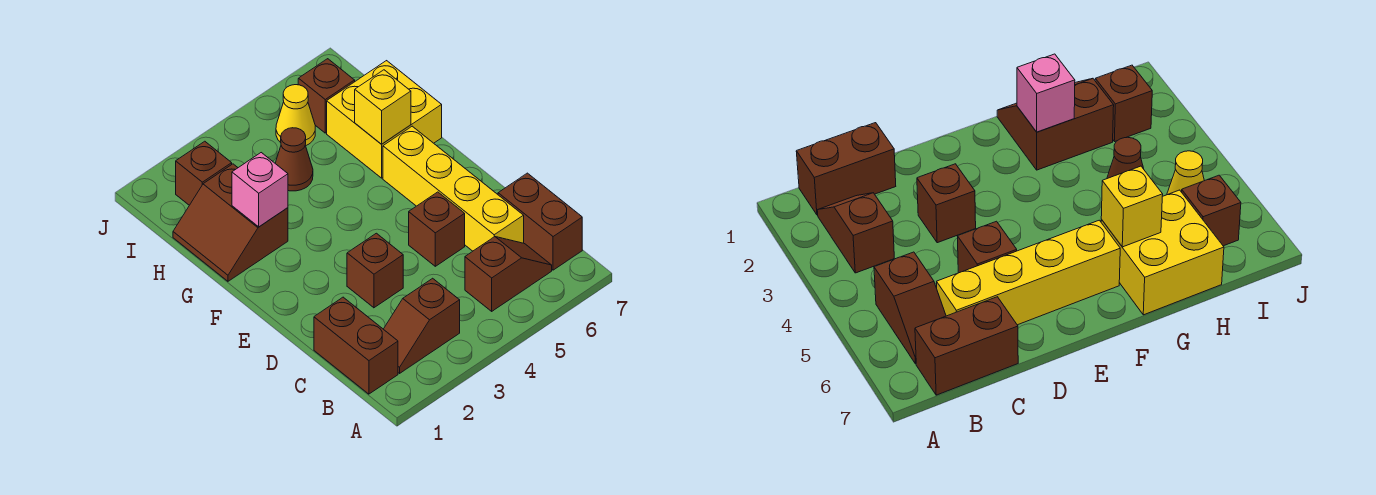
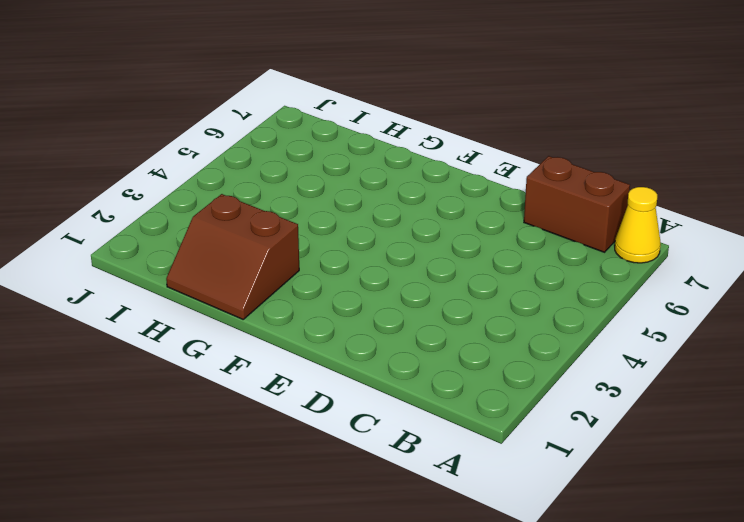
yellow cone A7 level 1 -> yellow cone I5 level 1
none -> brown brick B1:C1 level 1
none -> brown slope B2:B3 level 1 top 3
none -> brown slope B5:B6 level 1 top 5

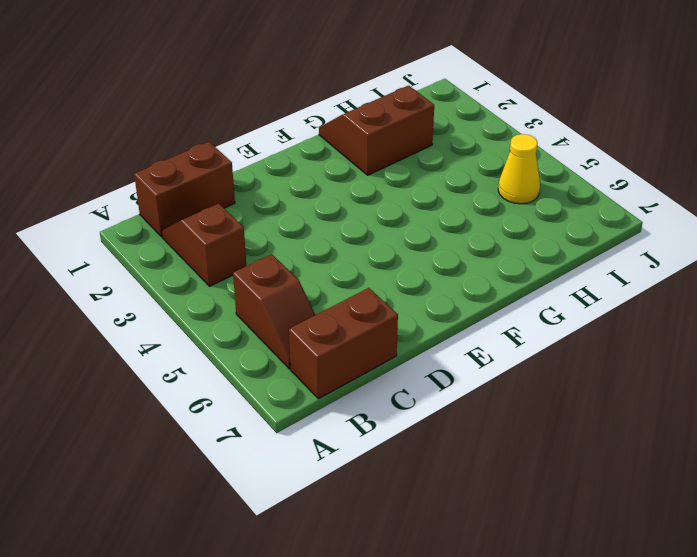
none -> yellow brick C6:F6 level 1
none -> brown brick D3 level 1
none -> brown brick D5 level 1

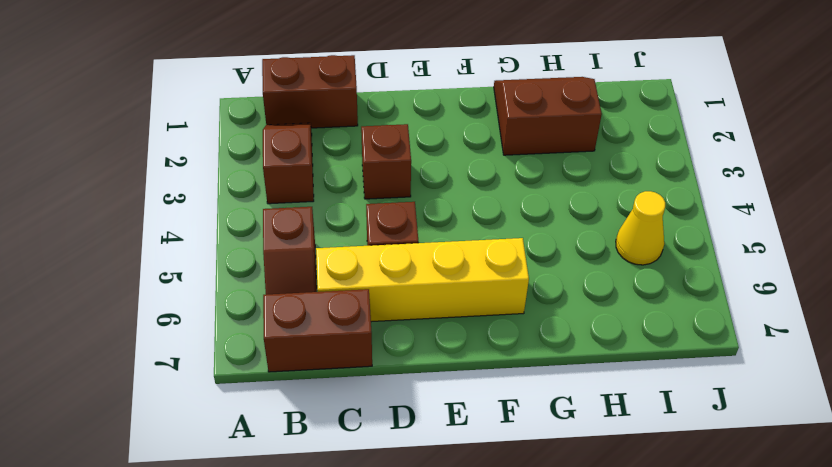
none -> yellow brick G6:H7 level 1
none -> brown cone H4 level 1
none -> brown brick I2 level 1

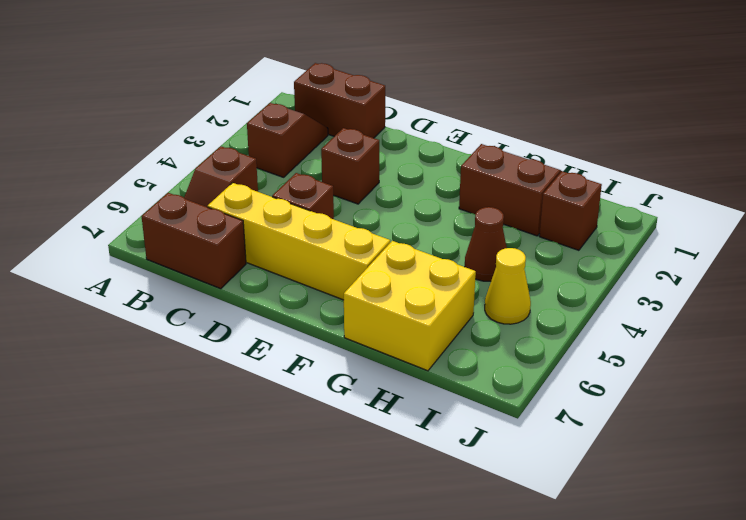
none -> brown brick I6 level 1
none -> pink brick G2 level 2
none -> yellow brick G6 level 2

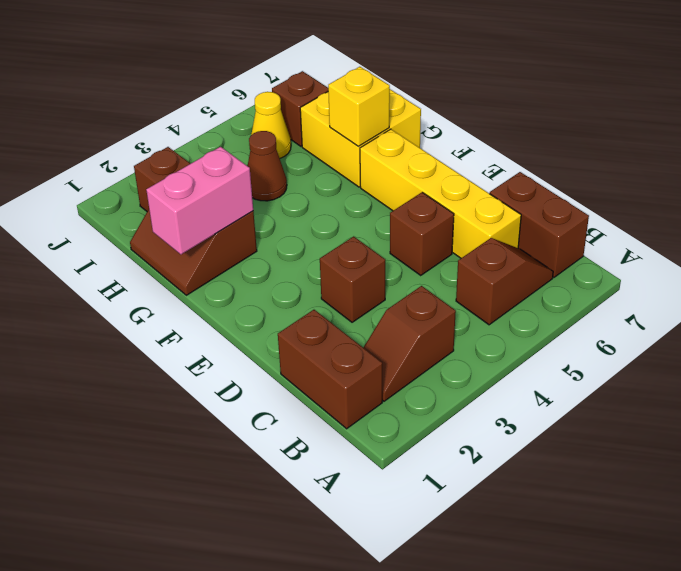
pink brick G1:G2 level 2 -> pink brick G2 level 2

